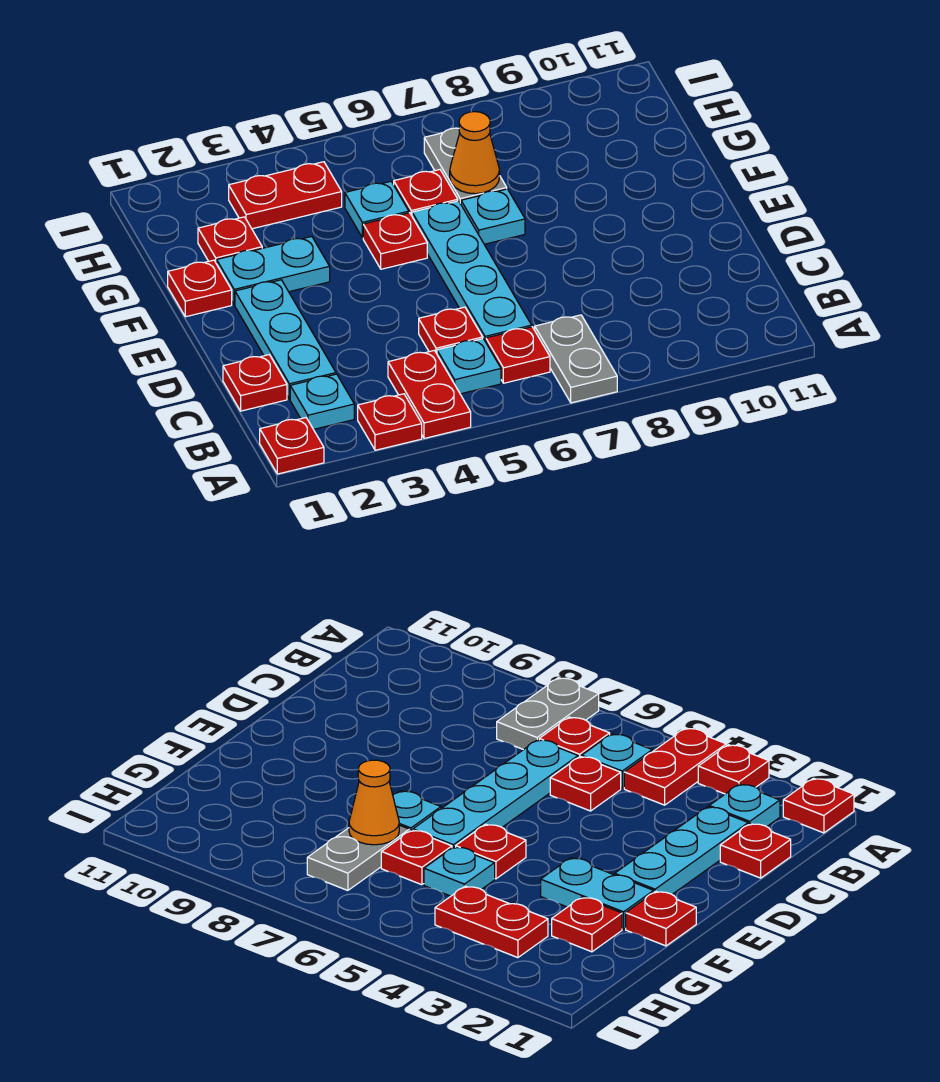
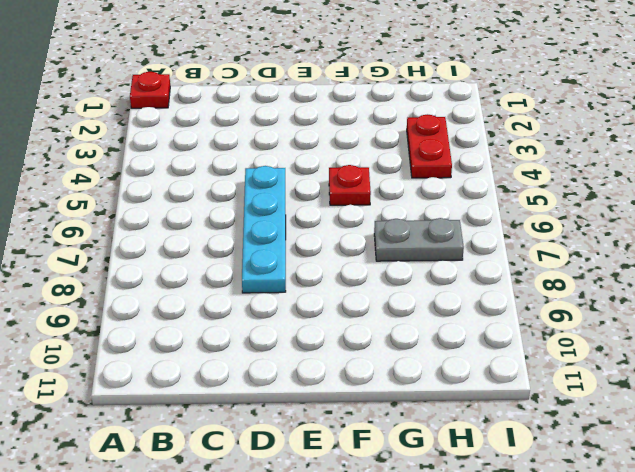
cyan plate D5:D8 level 1 -> cyan plate C6:F6 level 1
none -> red plate A3 level 1
none -> red plate A4:B4 level 1
none -> grey plate A7:B7 level 1

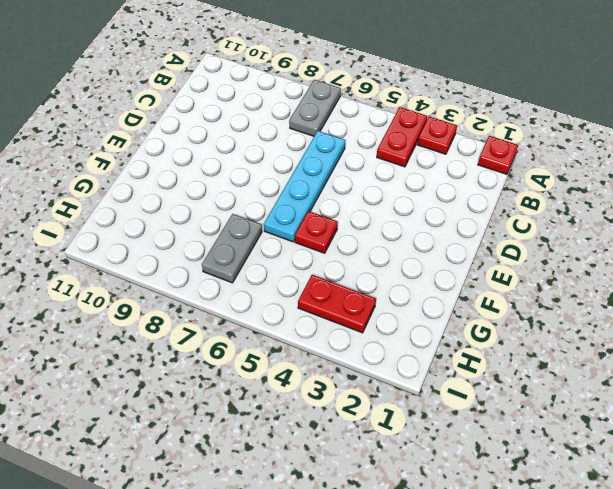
none -> cyan plate B2 level 1
none -> cyan plate B5 level 1
none -> red plate B6 level 1

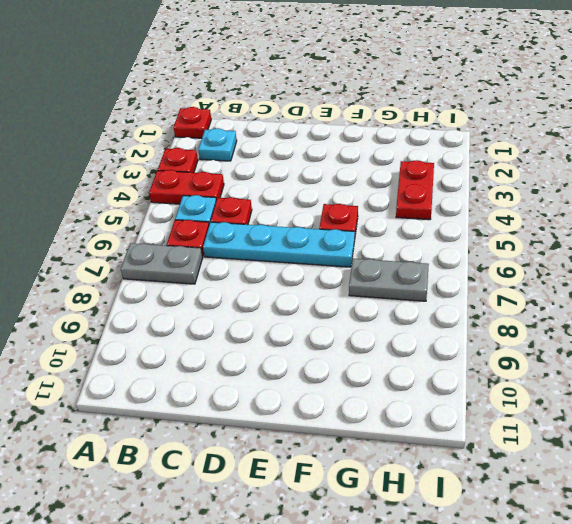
none -> red plate C1 level 1
none -> cyan plate C2:E2 level 1
none -> red plate F1 level 1

